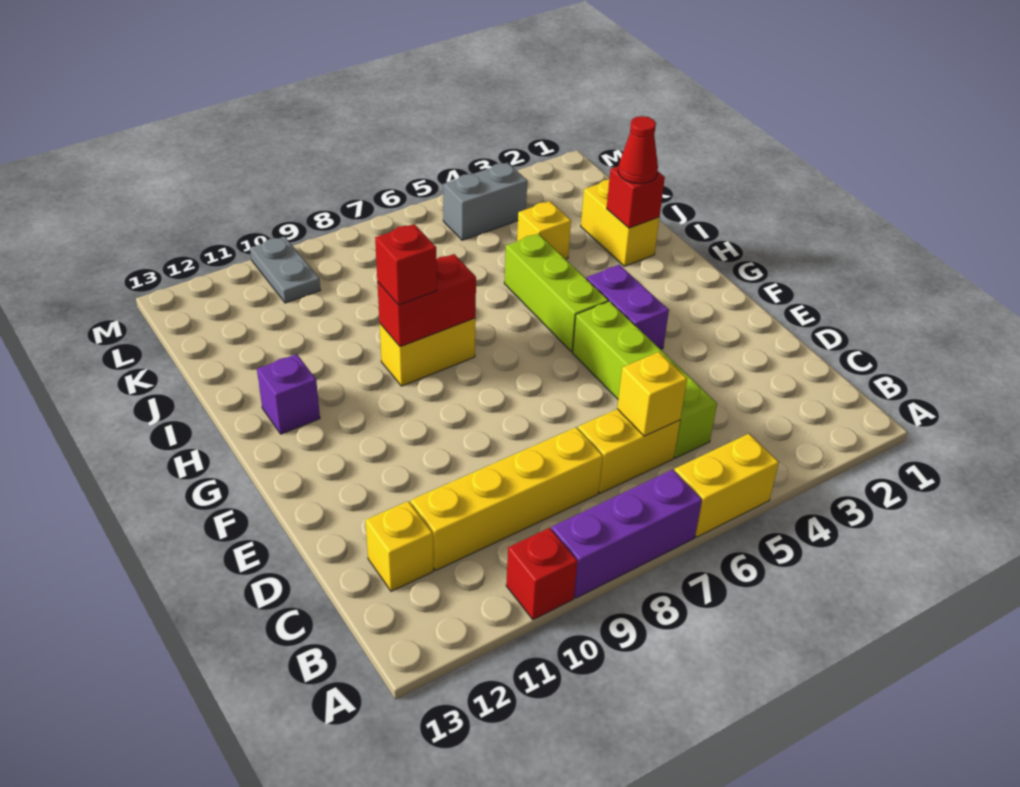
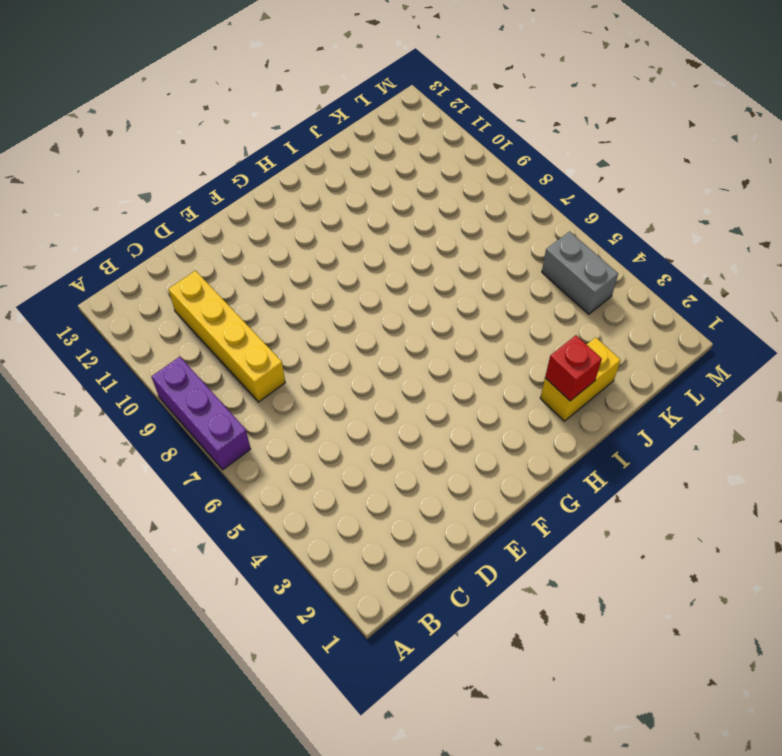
none -> yellow brick A5:A6 level 1
none -> red brick A10 level 1
none -> lime brick C5:F5 level 1

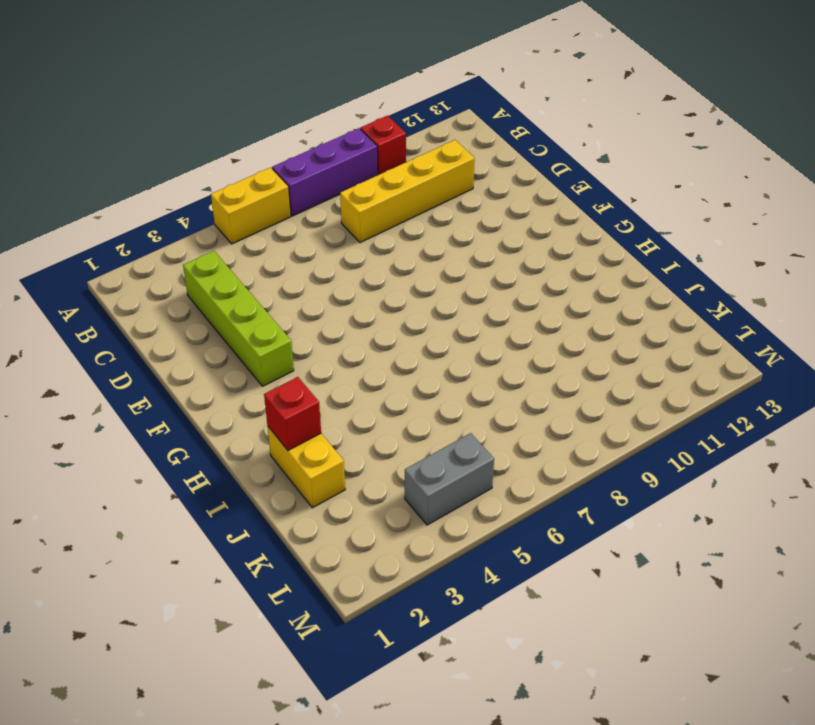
lime brick C3:F3 level 1 -> lime brick C5:F5 level 1
none -> yellow brick C6:C7 level 1
none -> yellow brick C12 level 1
none -> purple brick F4:G4 level 1

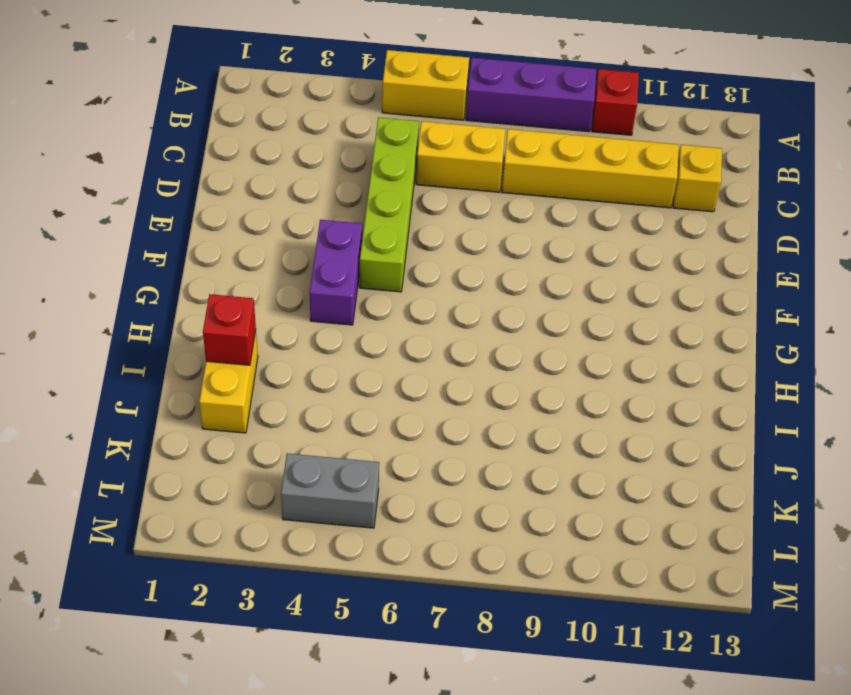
none -> lime brick G5:I5 level 1
none -> yellow brick H8:H9 level 1
none -> purple brick H12 level 1

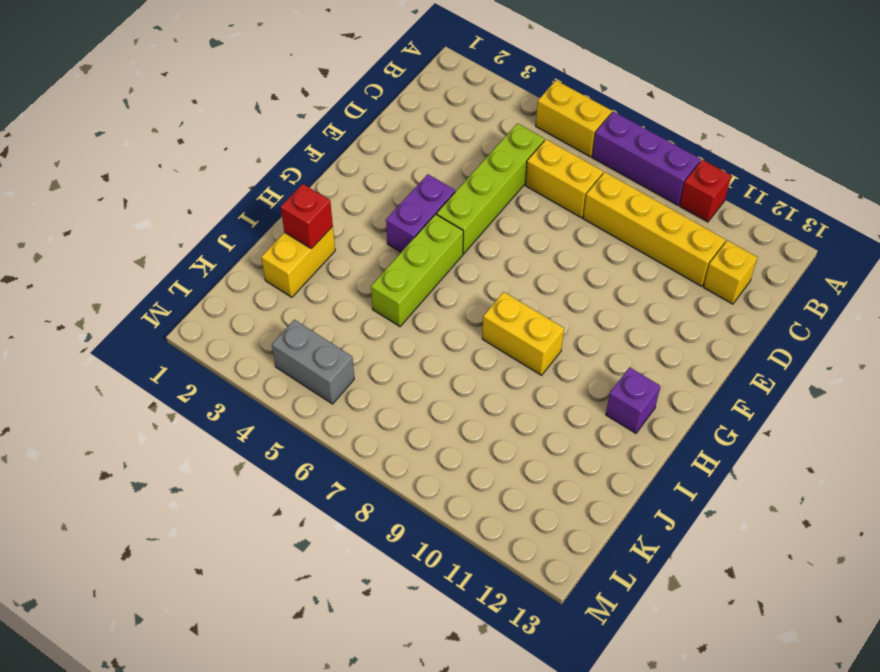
none -> yellow brick J4 level 1
none -> grey plate L10:M10 level 1
none -> yellow brick C6 level 2

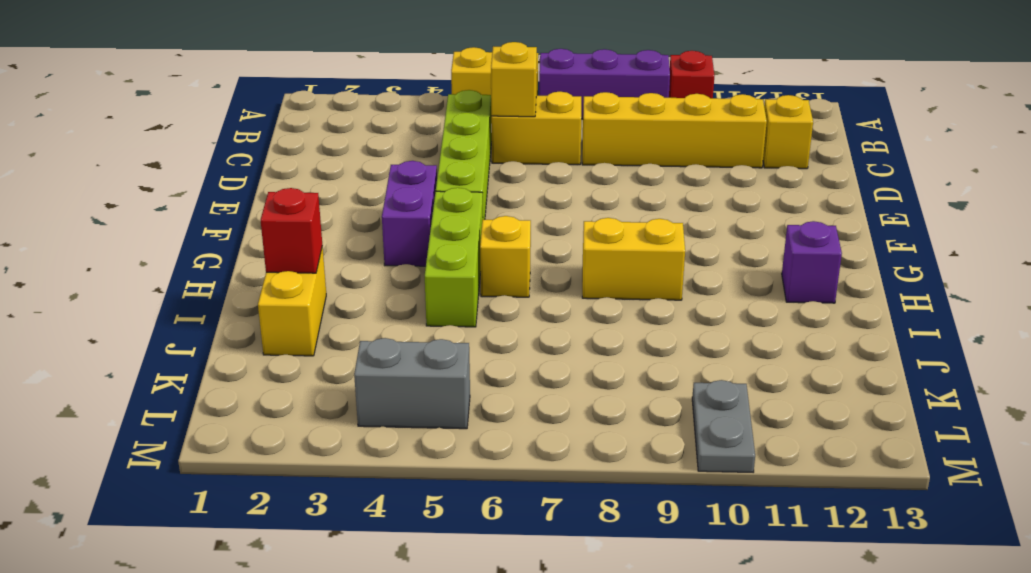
yellow brick H6 level 1 -> yellow brick J4 level 1
none -> red brick H8:H9 level 2
none -> red brick H9 level 3
none -> red cone I2 level 3

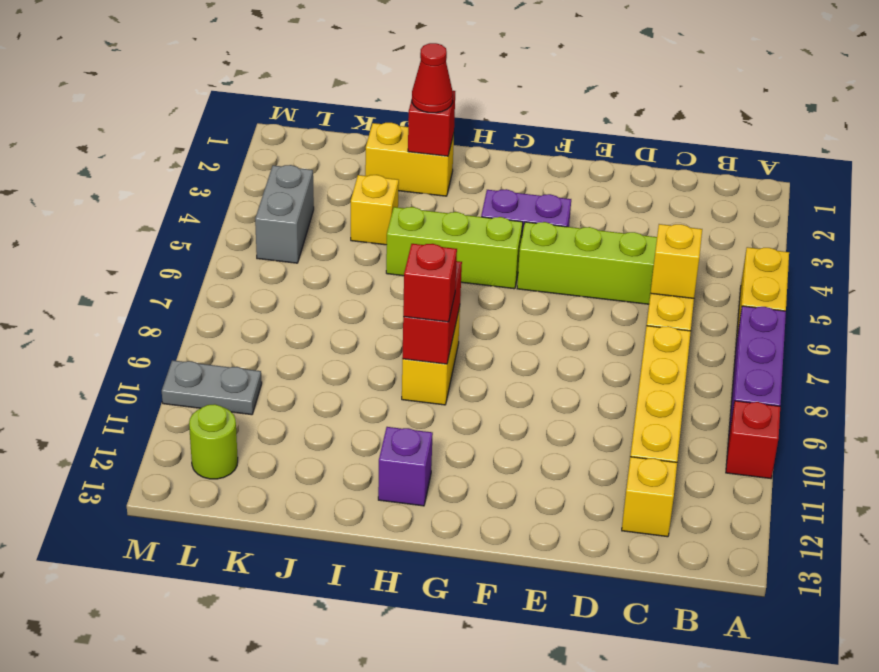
lime round brick L12 level 1 -> none

